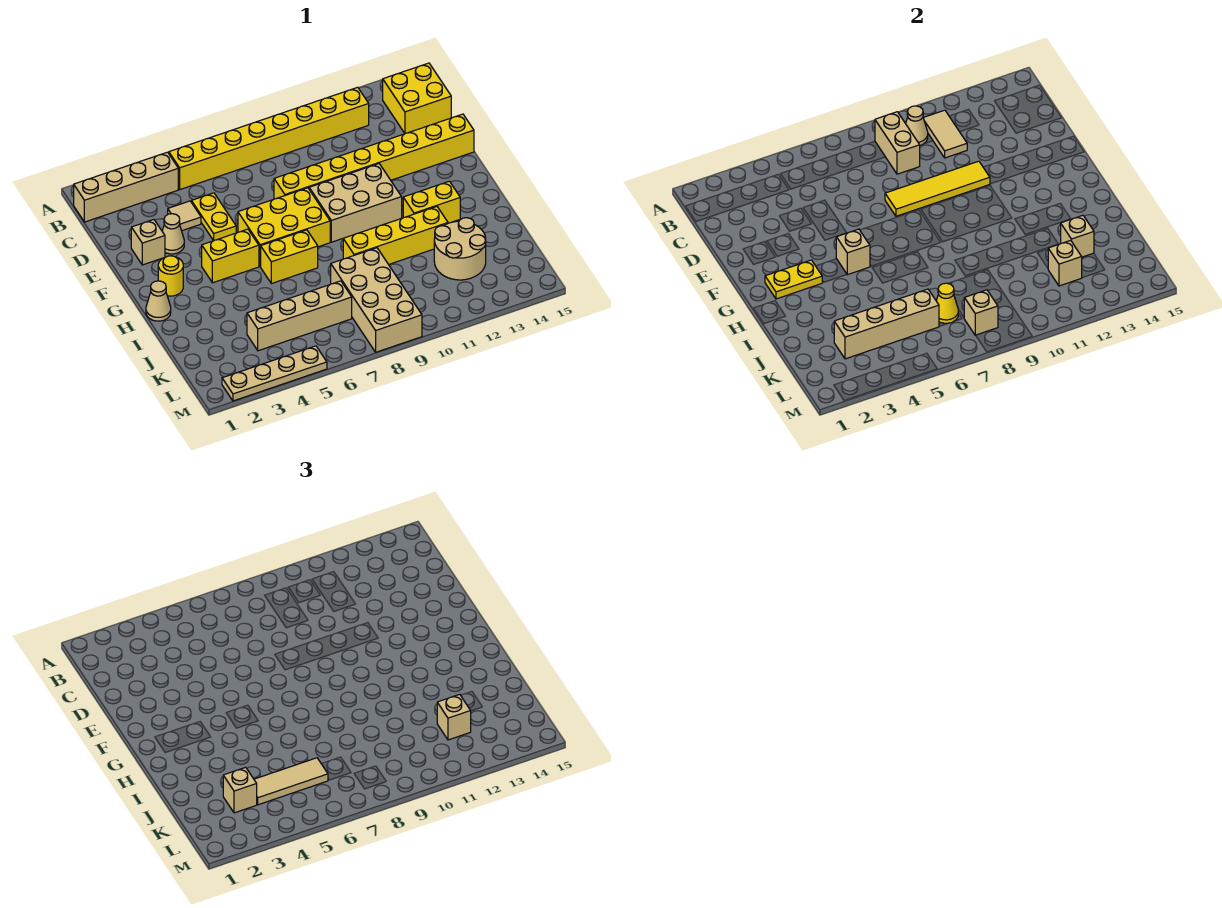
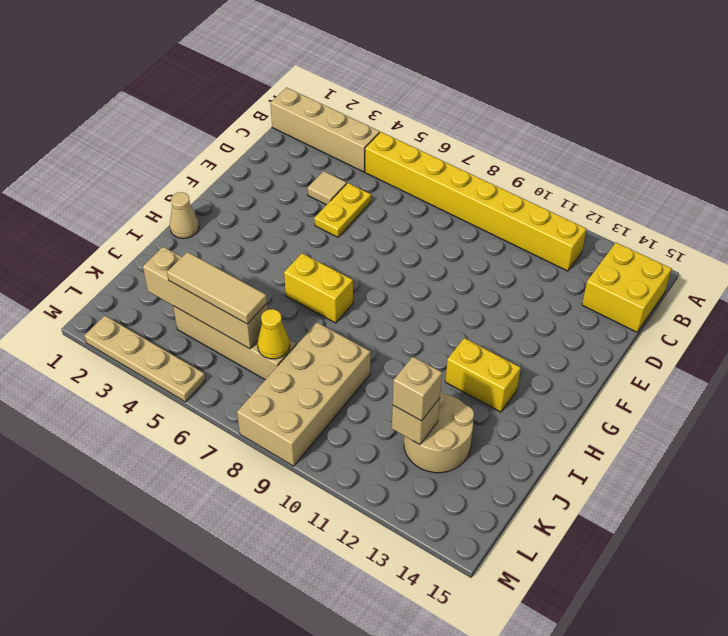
none -> tan brick E2 level 1
none -> tan cone E3 level 1
none -> yellow brick E8:E15 level 1
none -> yellow brick F6:G8 level 1

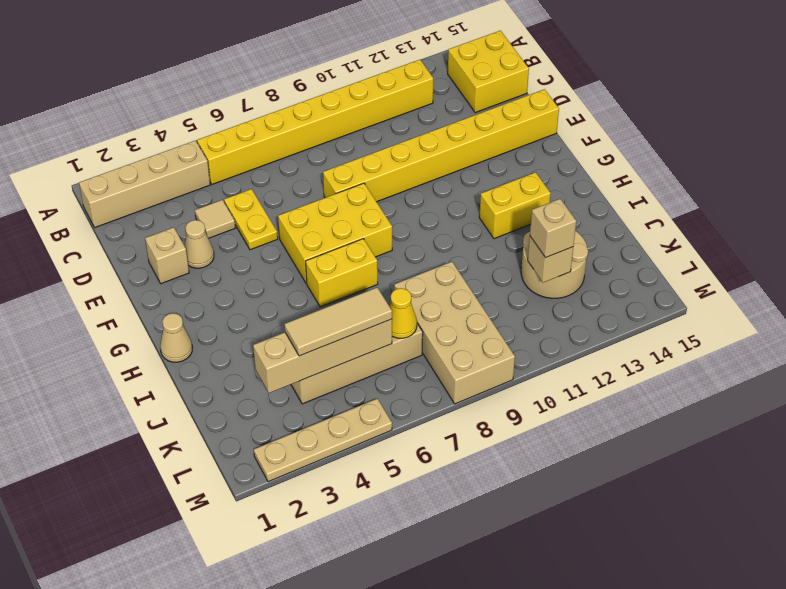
none -> tan brick F9:G11 level 1
none -> yellow round brick G2 level 1
none -> yellow brick G4:G5 level 1
none -> yellow brick I9:I12 level 1

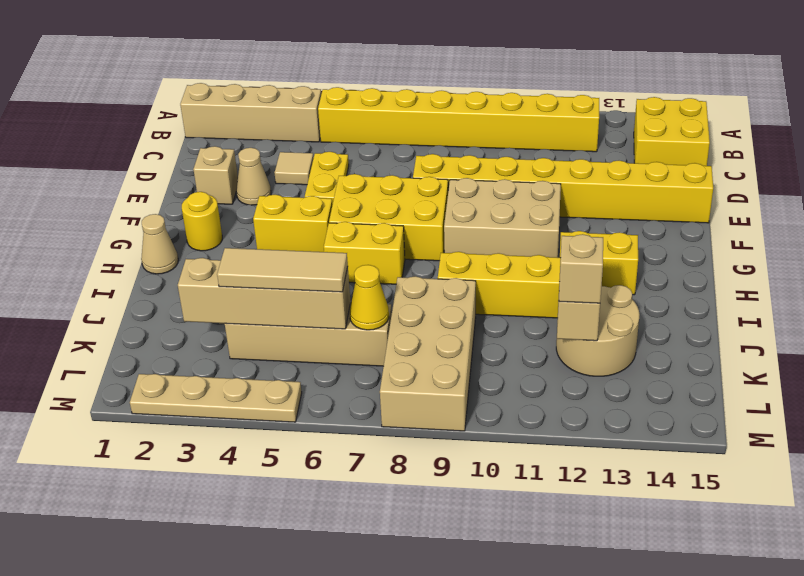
none -> tan brick B9:C9 level 2
none -> tan cone B10 level 2
none -> tan tile B11:C11 level 2
none -> yellow tile E8:E11 level 2

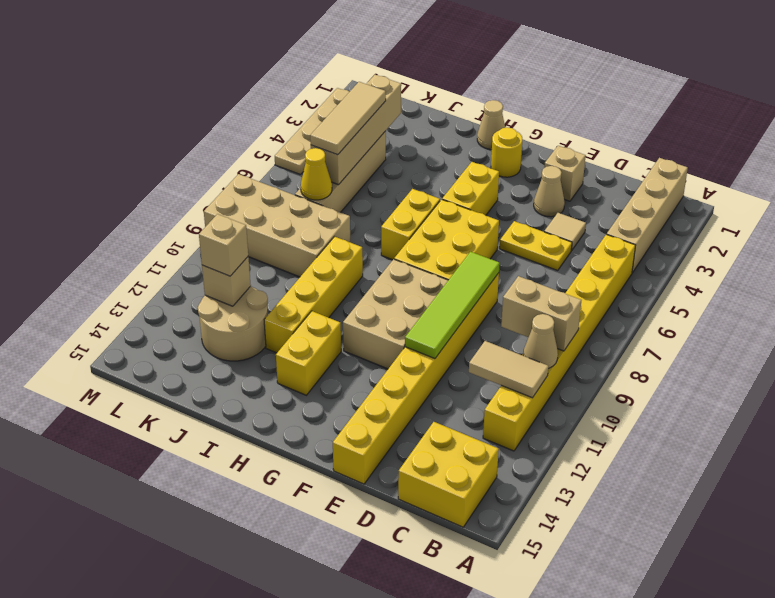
lime tile E8:E11 level 2 -> yellow tile E8:E11 level 2
none -> yellow plate G2:G3 level 2
none -> tan brick G5 level 2
none -> tan brick J13 level 2
none -> tan brick L8 level 2

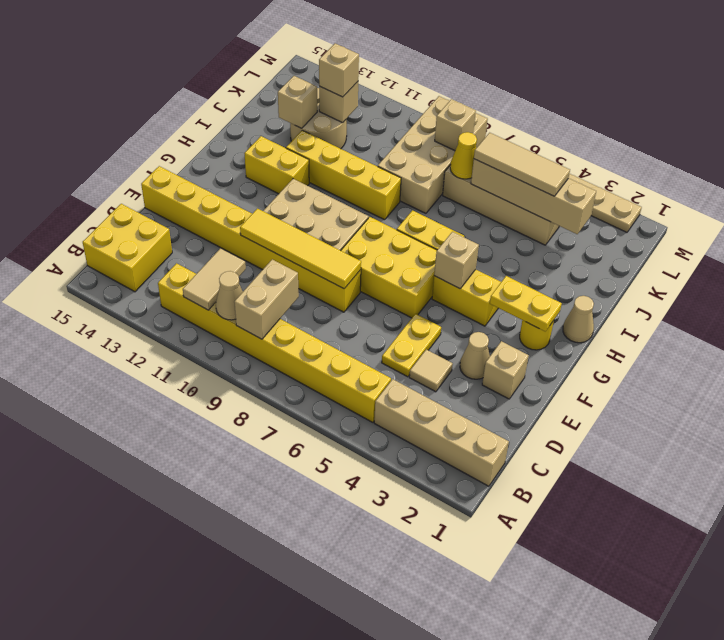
none -> tan brick K3 level 3

